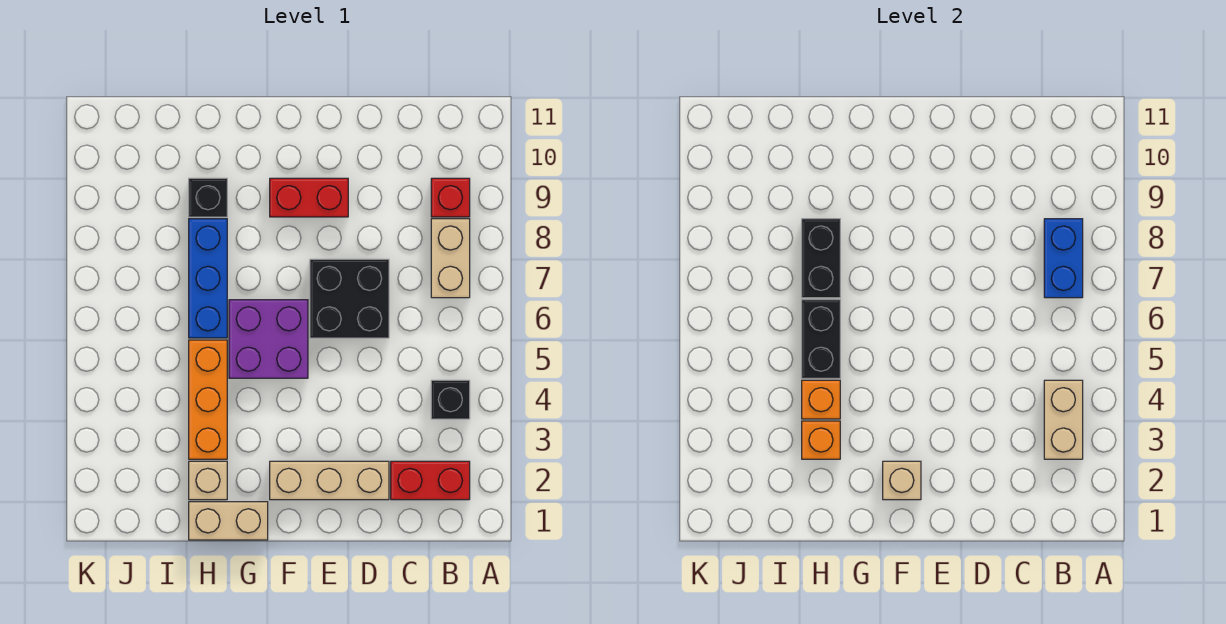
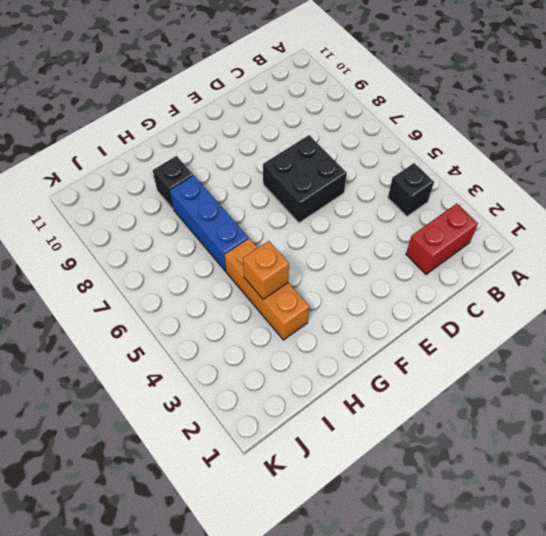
none -> tan brick B7:B8 level 1
none -> red brick B9 level 1
none -> tan brick D2:F2 level 1

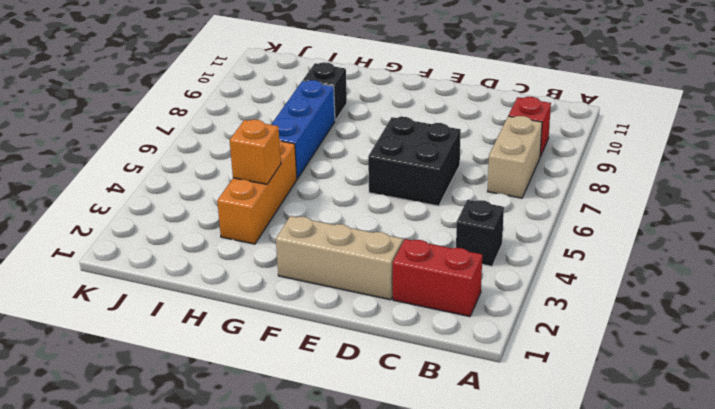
none -> red brick E9:F9 level 1
none -> purple brick F5:G6 level 1
none -> tan brick G1:H1 level 1

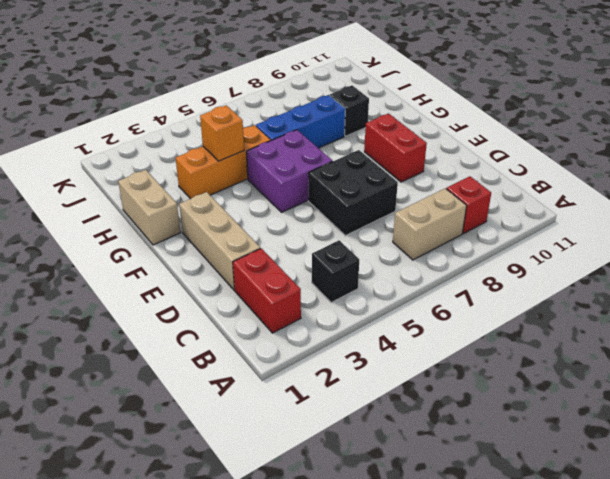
none -> tan brick H2 level 1
none -> tan brick B3:B4 level 2
none -> blue brick B7:B8 level 2

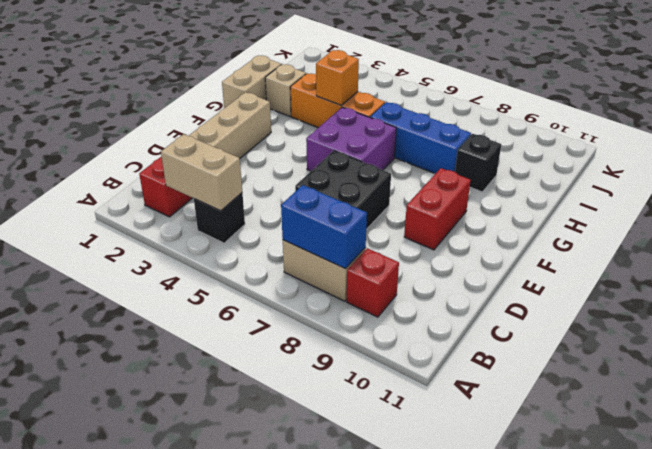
none -> tan brick F2 level 2
none -> orange brick H3 level 2
none -> black brick H5:H6 level 2

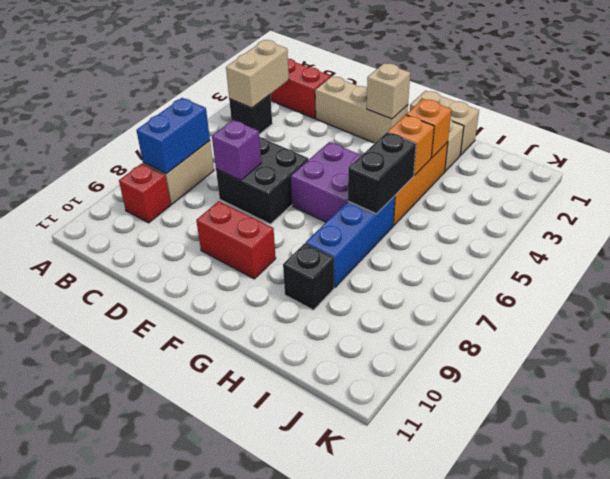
purple brick D7 level 2 -> none
none -> black brick H7:H8 level 2

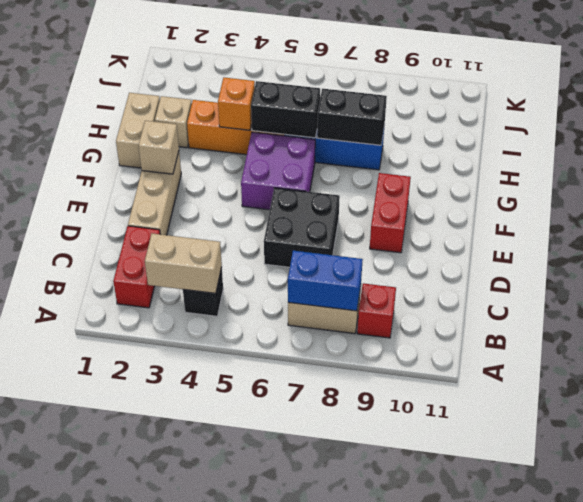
none -> black brick H9 level 1
none -> orange brick H3 level 2

